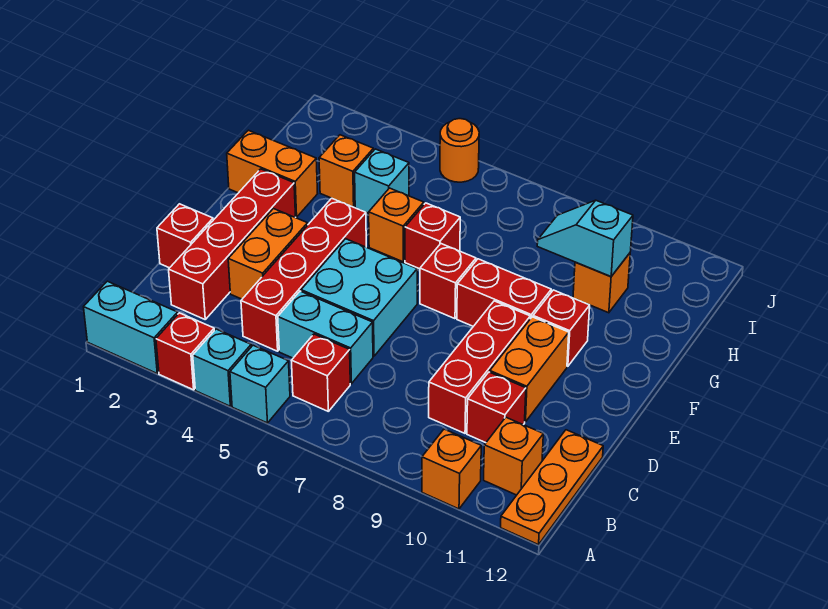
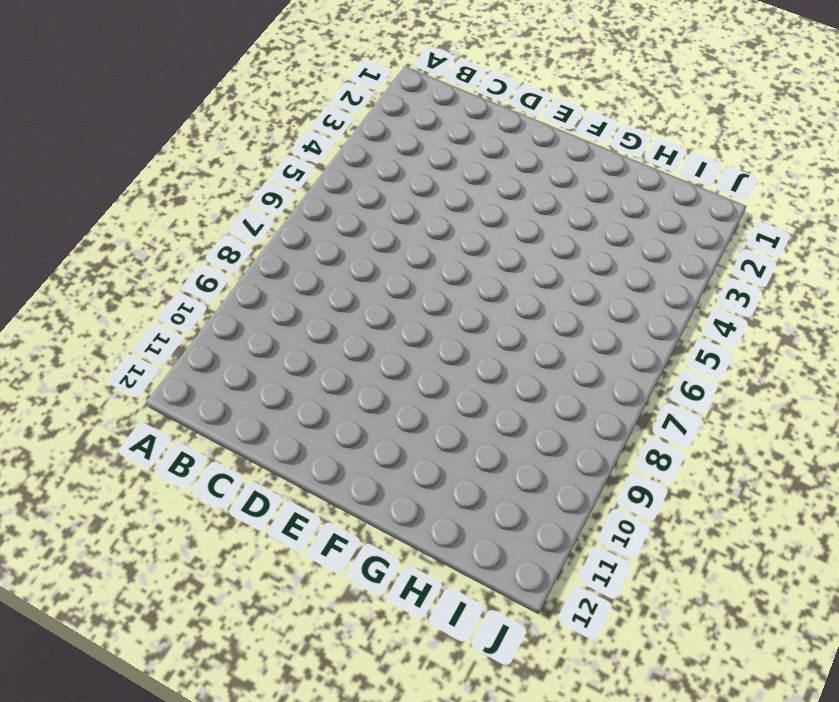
none -> cyan brick A1:A2 level 1
none -> red brick A3 level 1
none -> cyan brick A4 level 1

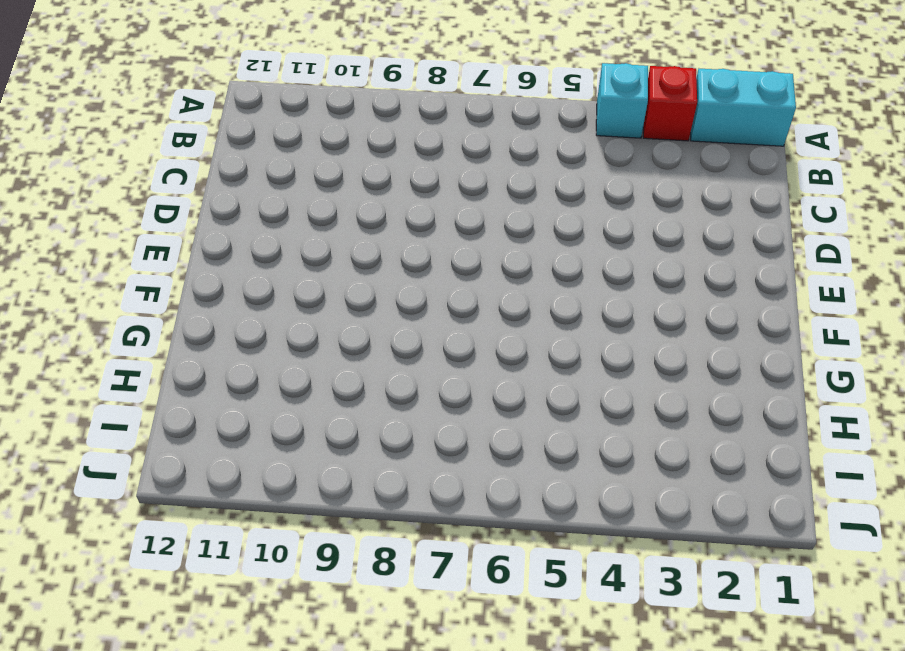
none -> cyan brick A5 level 1
none -> orange brick A10 level 1
none -> orange plate A12:C12 level 1

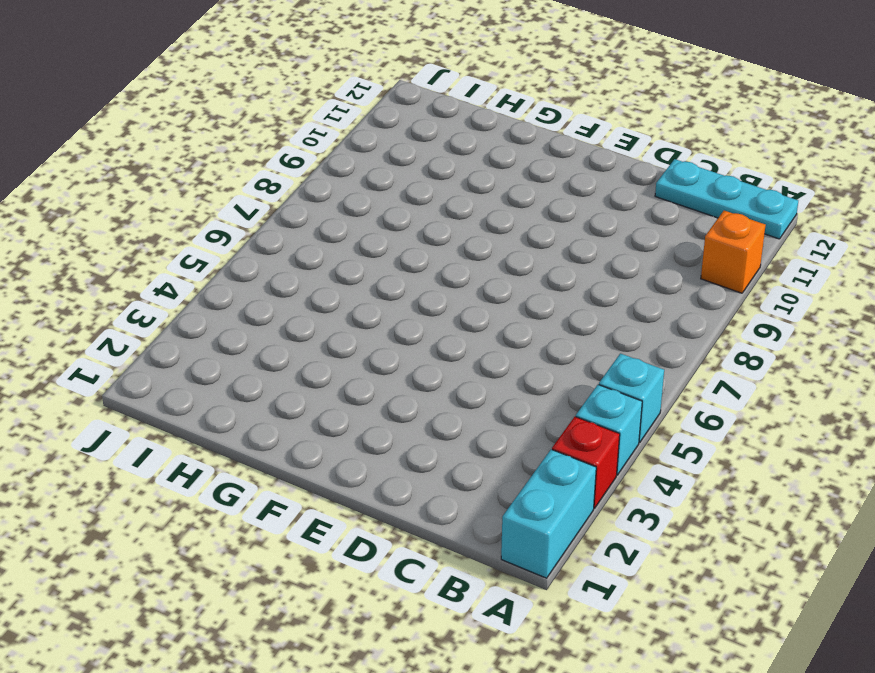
cyan plate A12:C12 level 1 -> orange plate A12:C12 level 1
none -> red brick B6 level 1
none -> orange brick B11 level 1
none -> red brick C2:F2 level 1

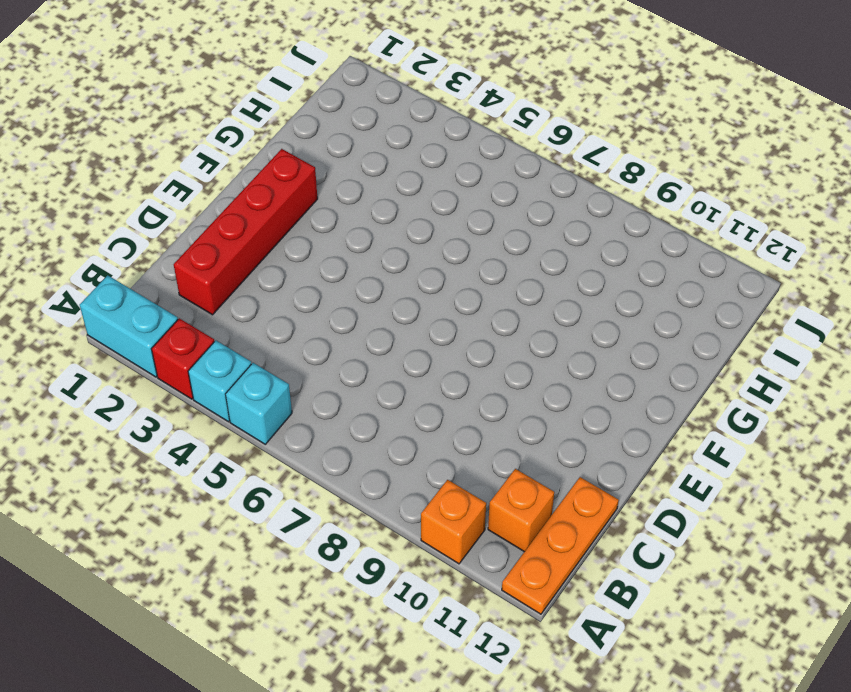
none -> red brick B6 level 1
none -> red brick C4:F4 level 1
none -> cyan brick C5:C6 level 1

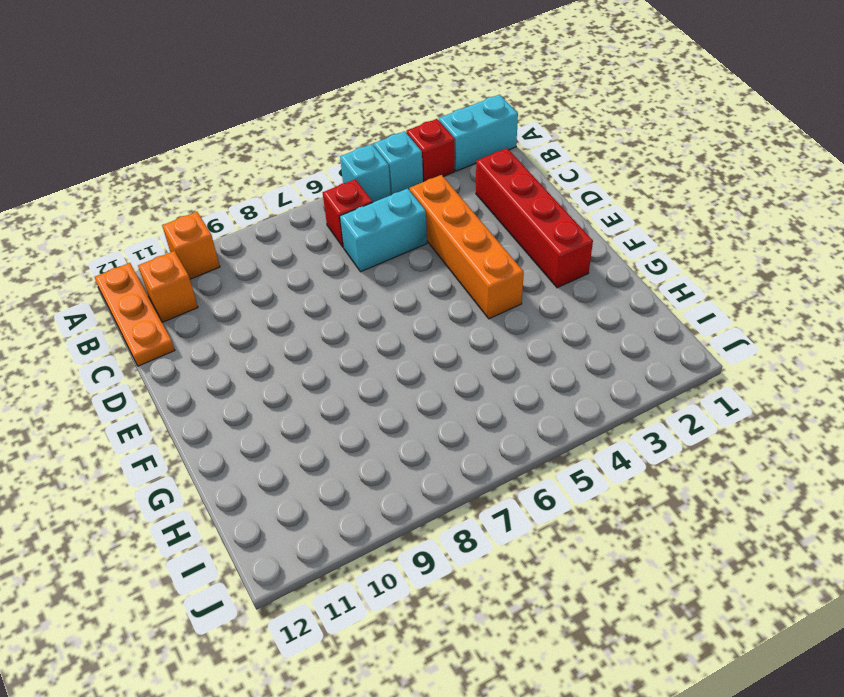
orange brick C4:F4 level 1 -> red brick C4:F4 level 1
none -> red brick C9:E9 level 1
none -> red brick C10 level 1
none -> red brick D1 level 1

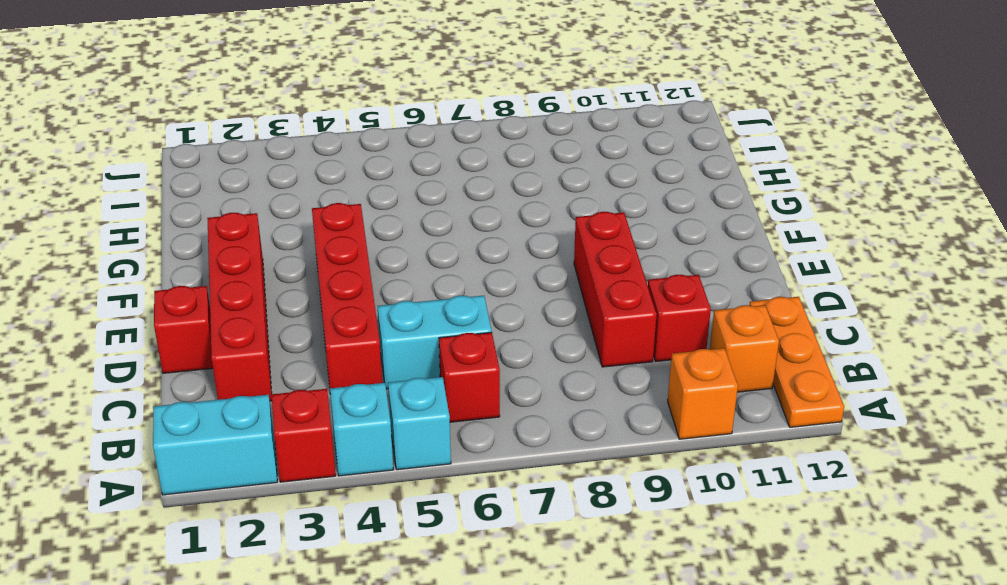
none -> orange brick D3:E3 level 1
none -> cyan brick D5:E6 level 1
none -> orange brick D10:E10 level 1

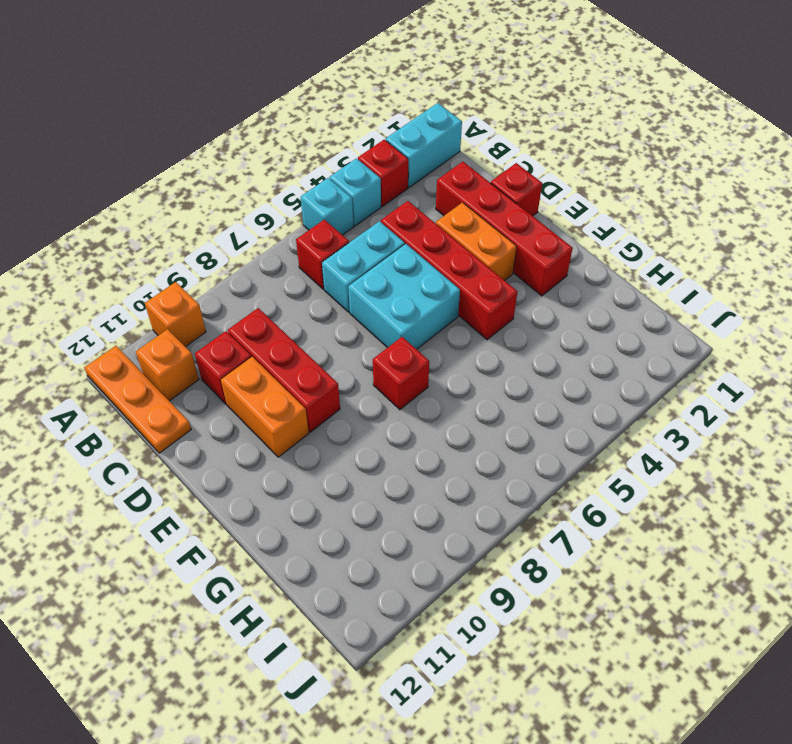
none -> red brick F8:F9 level 1
none -> red brick F10 level 1
none -> orange brick G1:G2 level 1

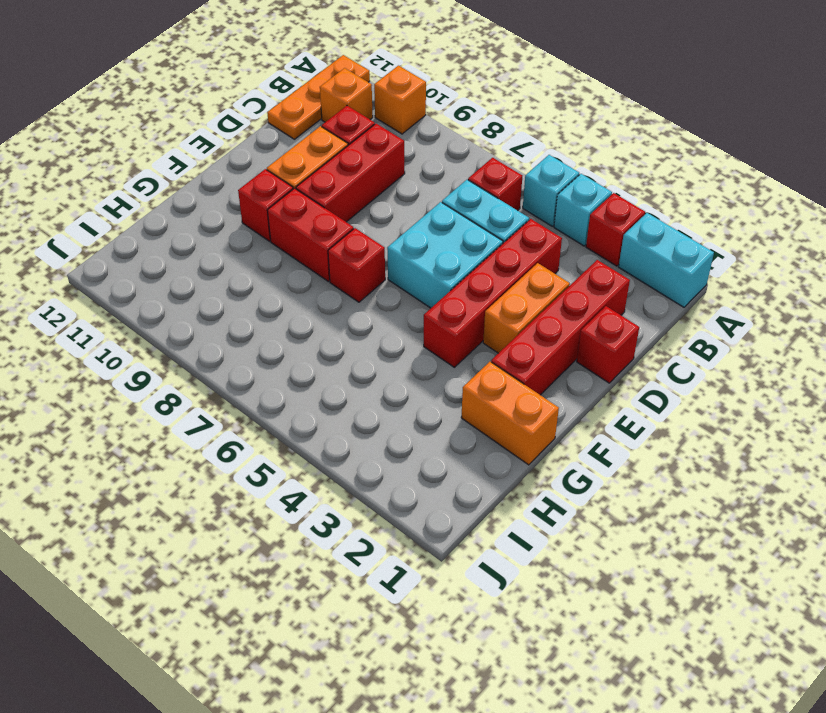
none -> orange brick G5 level 1
none -> red brick G6 level 1
none -> orange brick H3 level 1

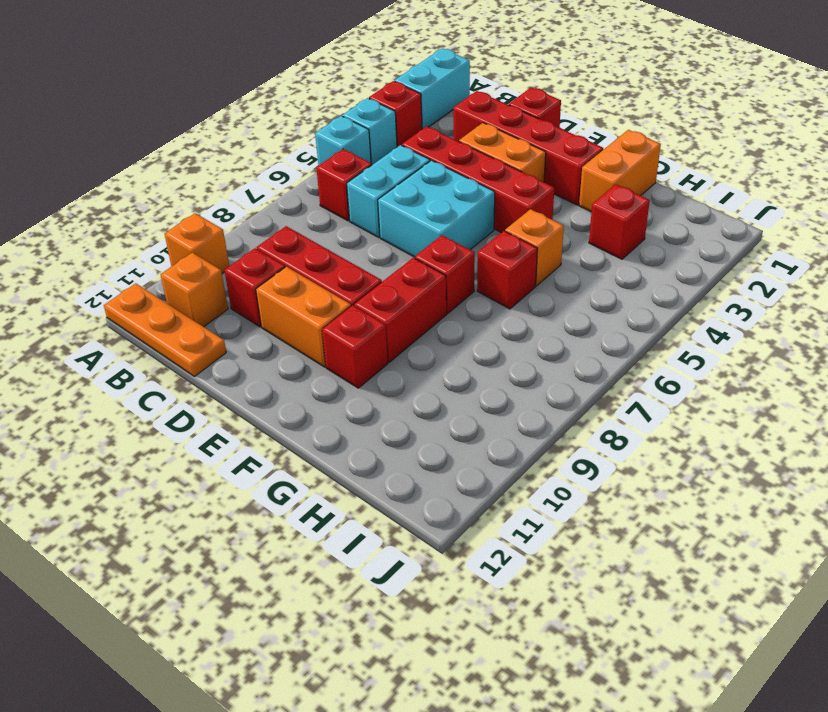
red brick H3 level 1 -> orange brick H3 level 1
none -> cyan brick H4 level 1
none -> orange brick H10 level 1
none -> orange round brick J5 level 1

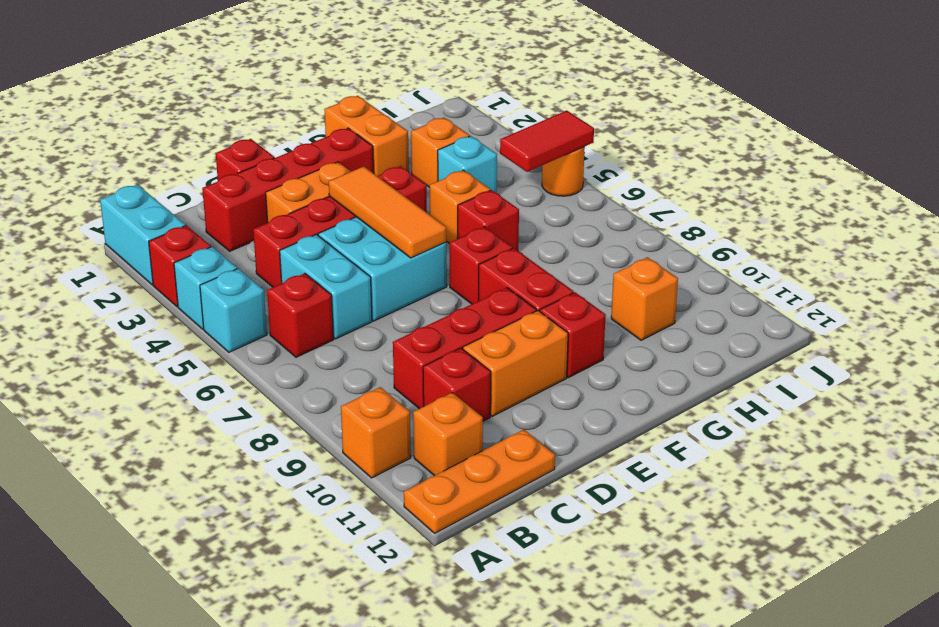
orange tile E4:E6 level 2 -> none
red tile I5:J5 level 2 -> none
none -> cyan slope H9:H10 level 2 top 10

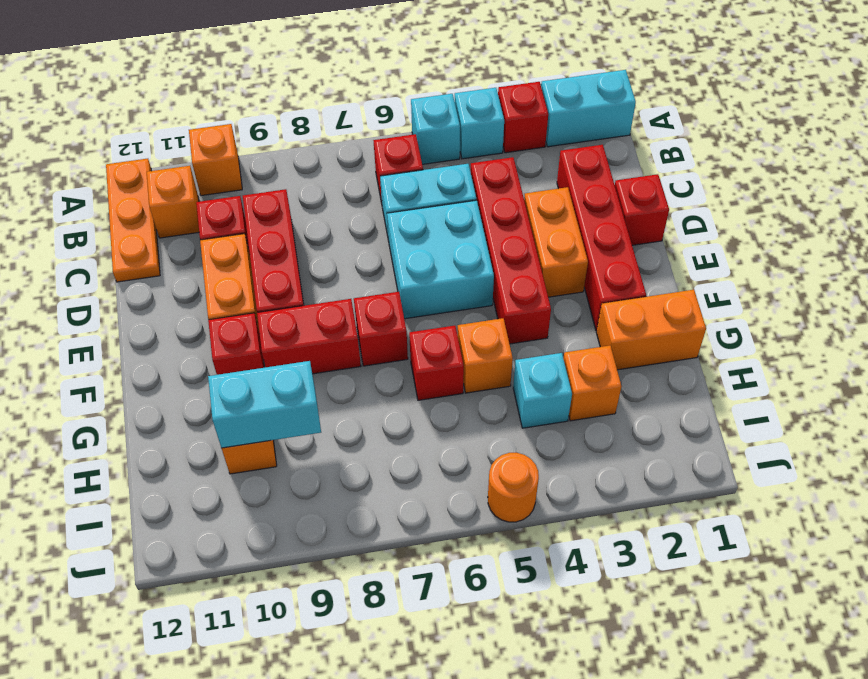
cyan brick H9:H10 level 2 -> cyan slope H9:H10 level 2 top 10

